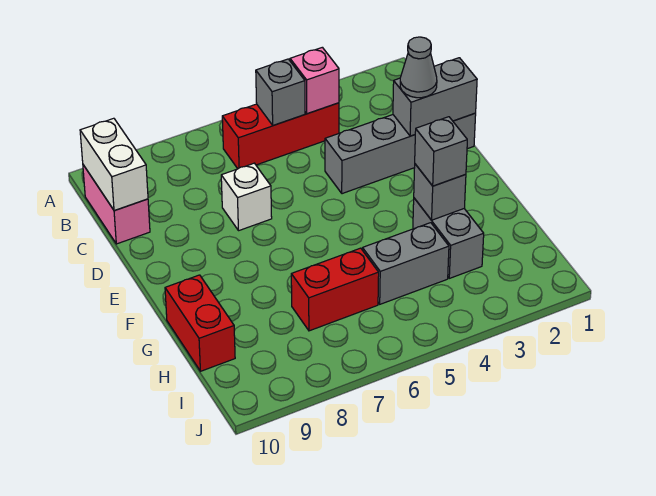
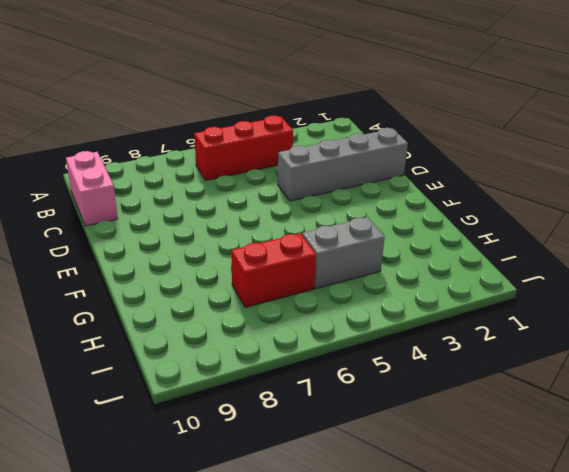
none -> white brick D7 level 1
none -> grey brick G3:H3 level 1
none -> red brick G10:H10 level 1

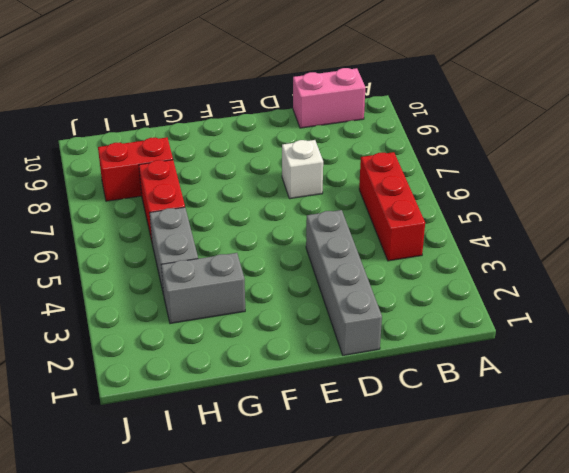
red brick H8:I8 level 1 -> red brick G10:H10 level 1
none -> pink brick B4 level 2
none -> grey brick B5 level 2
none -> white brick B10:C10 level 2

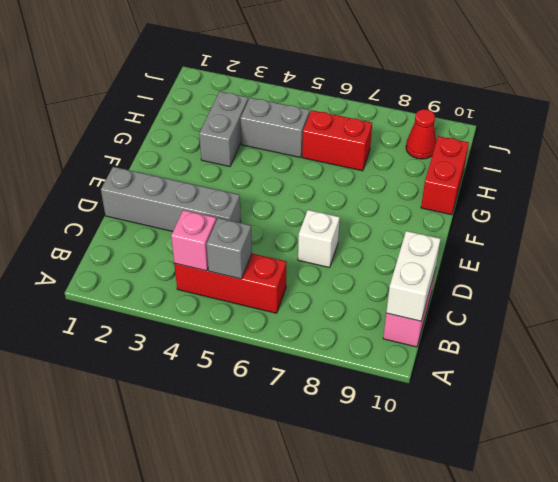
red cone I9 level 1 -> none
none -> grey brick D1:D2 level 2
none -> grey brick G3 level 2
none -> grey cone D2 level 3

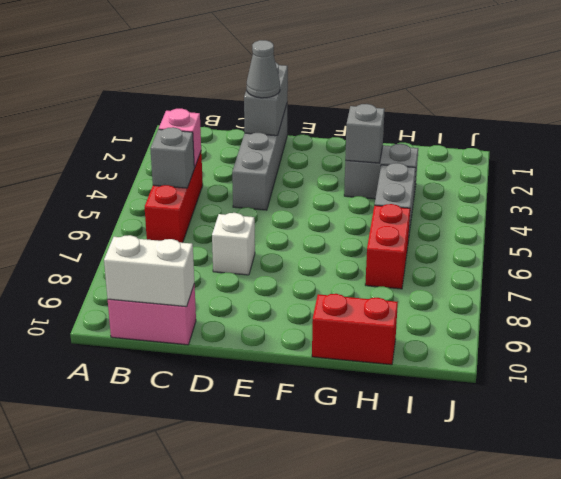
none -> grey brick G3 level 3

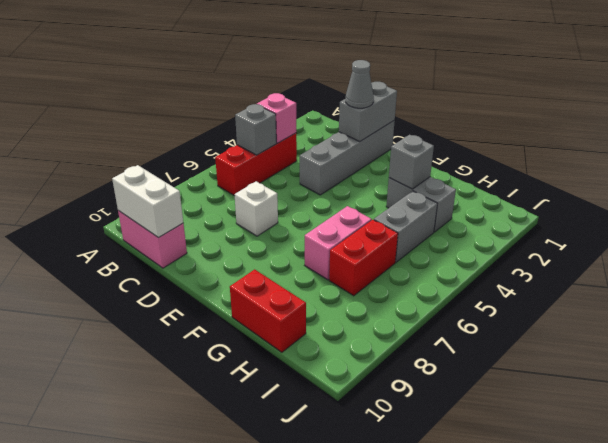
pink brick G6:G7 level 1 -> none
none -> grey brick G3 level 3

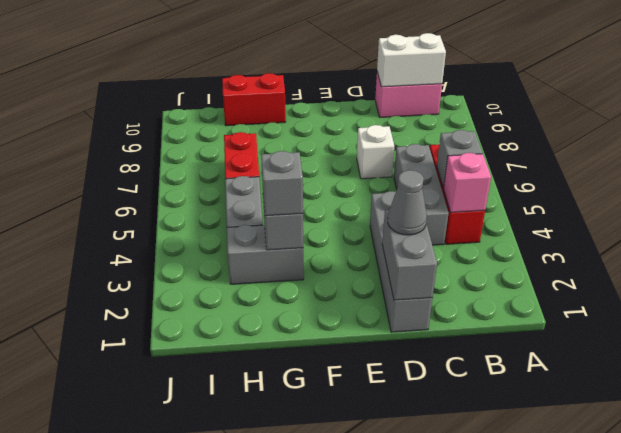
grey brick C4:C6 level 1 -> none

